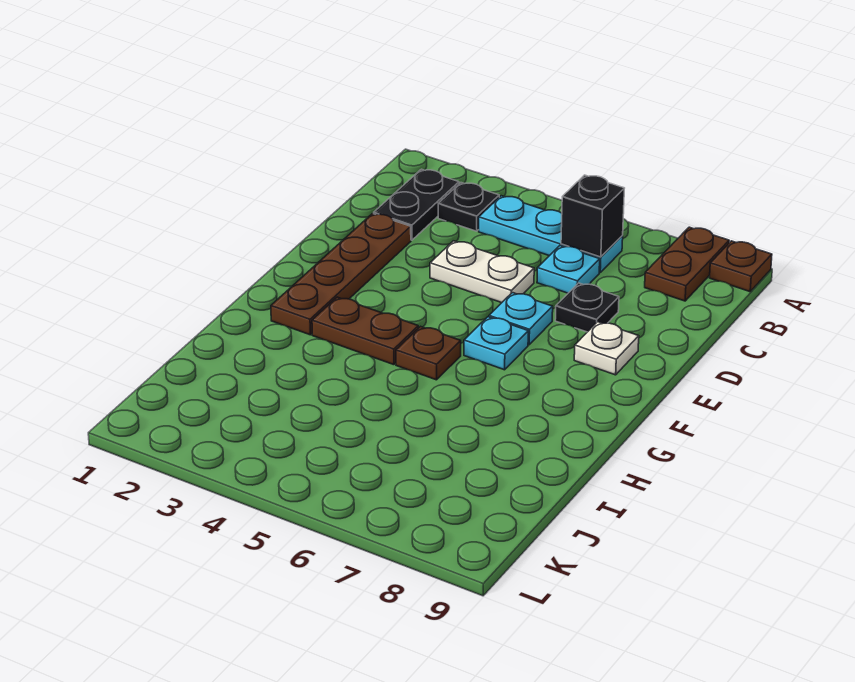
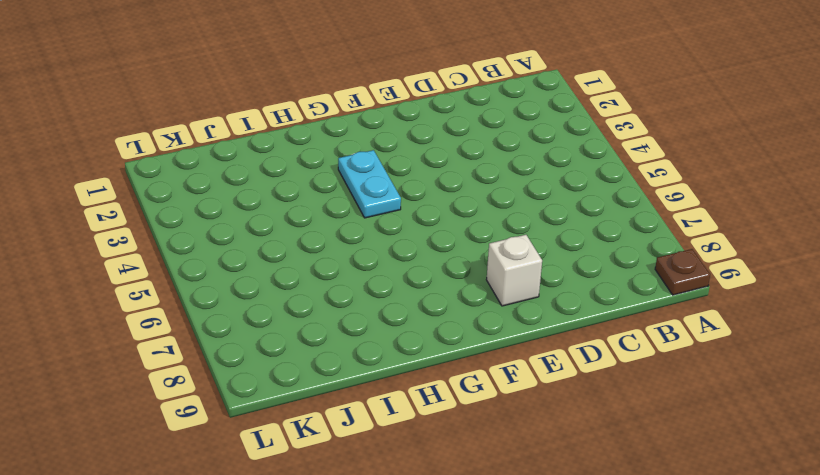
white brick E8 level 1 -> white plate E8 level 1
cyan plate G3:G4 level 1 -> brown plate G3:G4 level 1
none -> brown plate A8:B8 level 1
none -> black plate B2:C2 level 1
none -> black plate B3 level 1

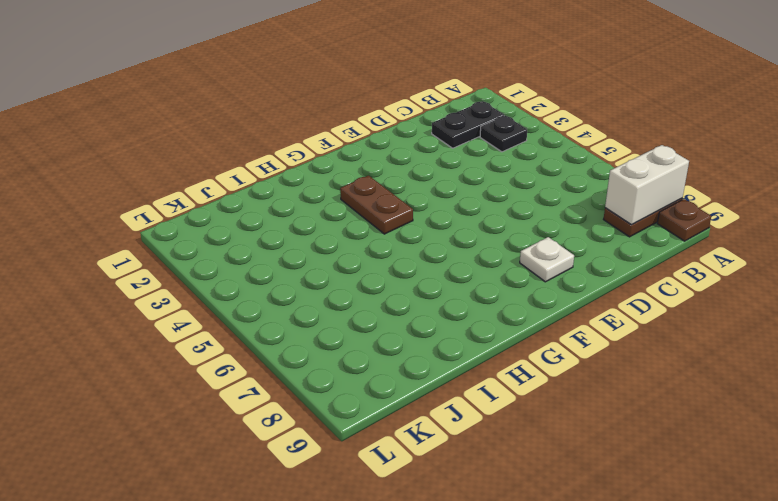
white brick A8:B8 level 2 -> none
none -> cyan plate B4:B6 level 1
none -> cyan plate C6 level 1
none -> brown plate D2:G2 level 1

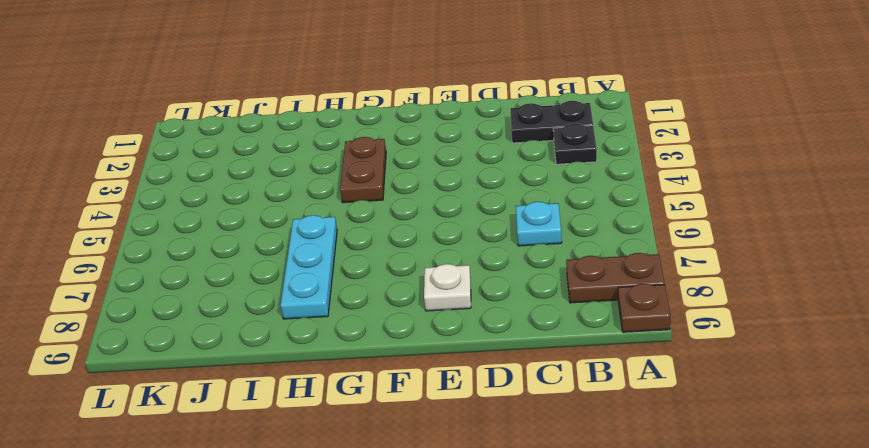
cyan plate H6:H8 level 1 -> cyan plate B4:B6 level 1
none -> brown plate D2:G2 level 1
none -> white plate D4:D5 level 1
none -> black plate D7 level 1

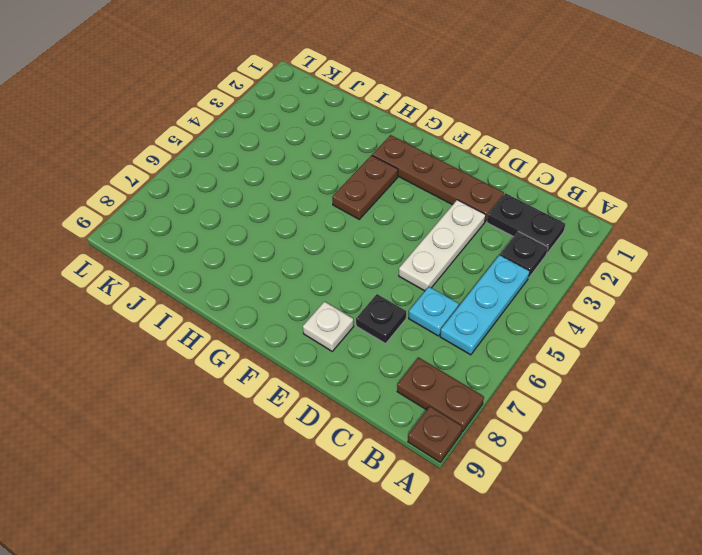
white plate D3:D5 level 1 -> white plate D4:D5 level 1
none -> cyan plate E6 level 1
none -> cyan plate F6 level 1
none -> brown plate G5 level 1

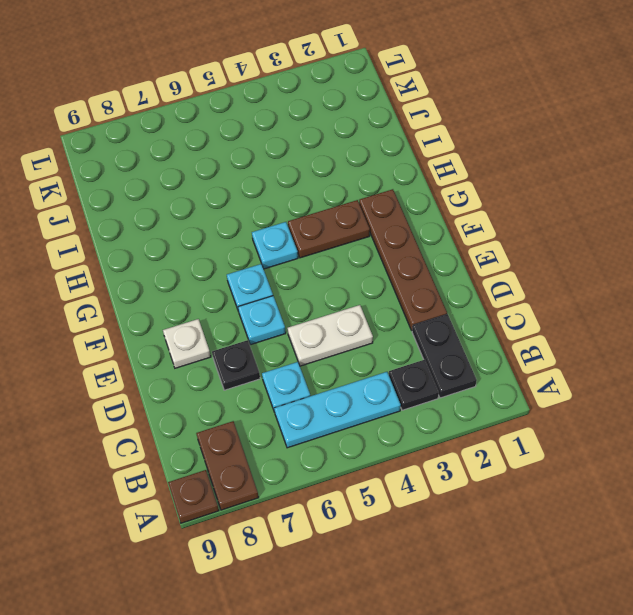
cyan plate G5 level 1 -> brown plate G5 level 1
none -> black brick B6 level 2

